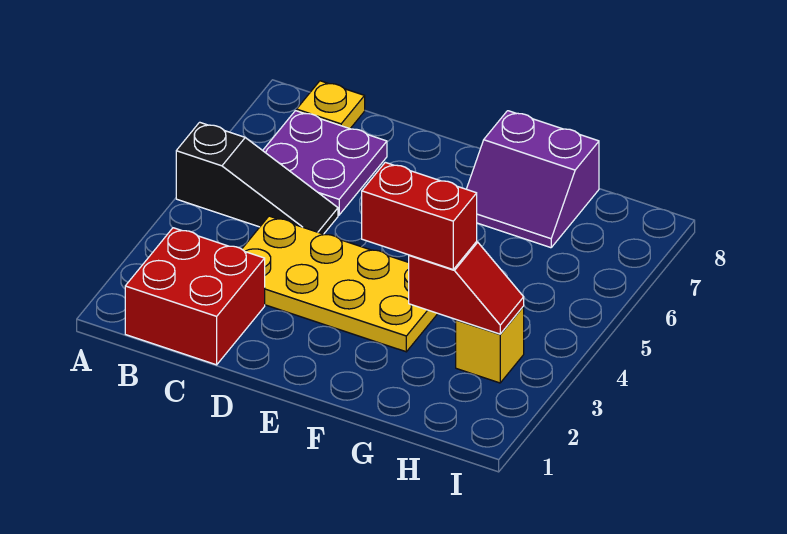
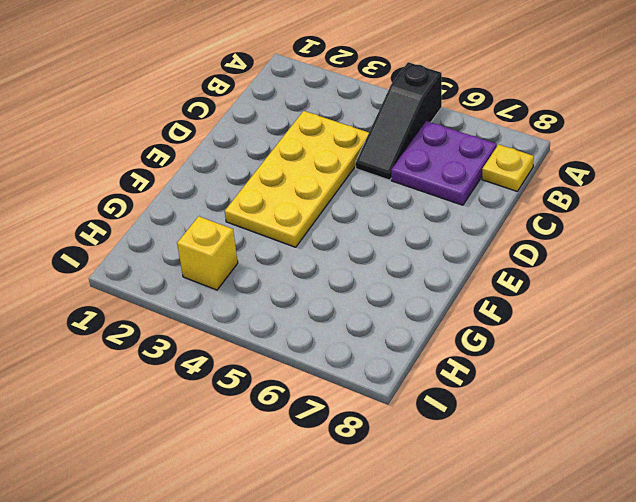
none -> red brick B1:C2 level 1
none -> purple slope F7:G8 level 1 top 8

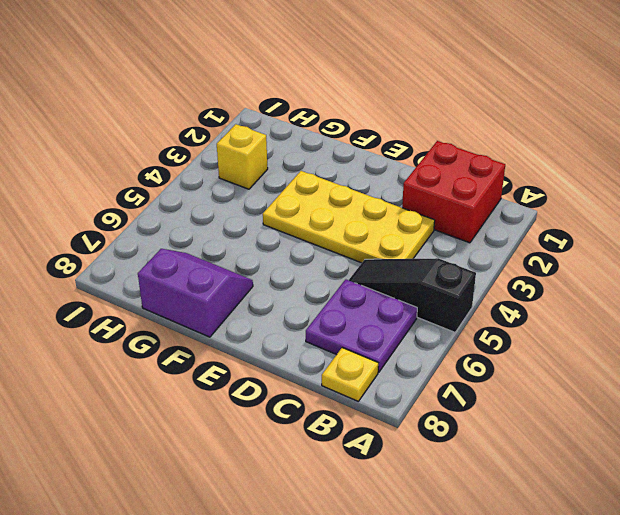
none -> red slope G3:H3 level 2 top G
none -> red brick F3:G3 level 3

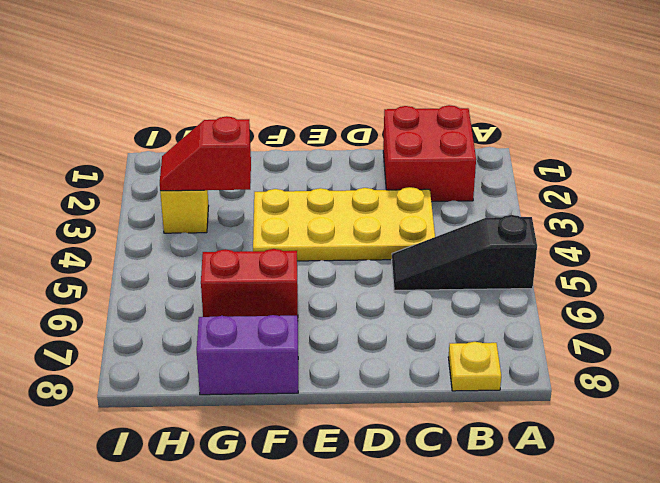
red brick F6:G6 level 1 -> red brick F3:G3 level 3
none -> purple plate B6:C7 level 1

